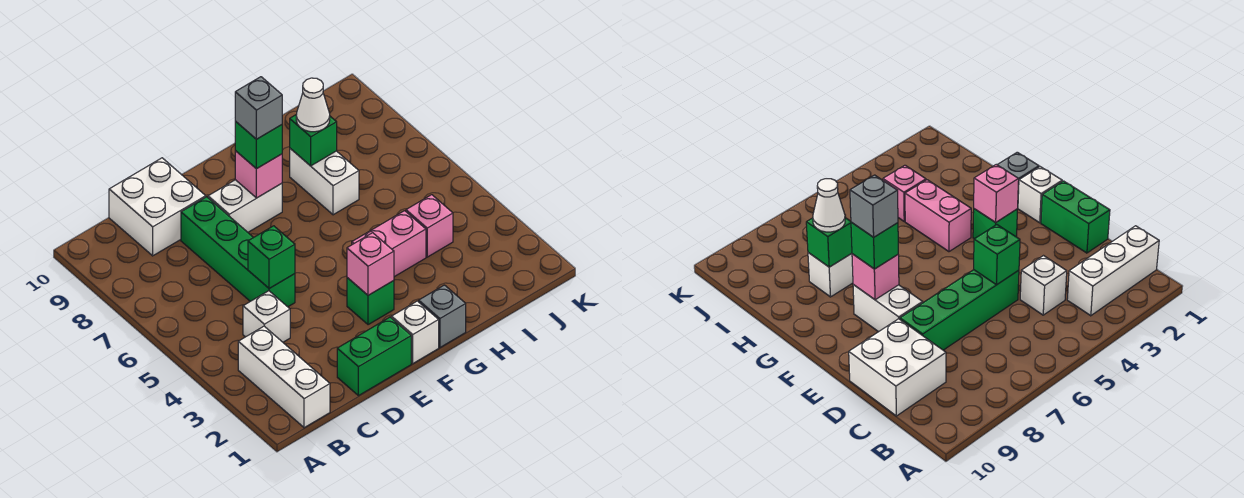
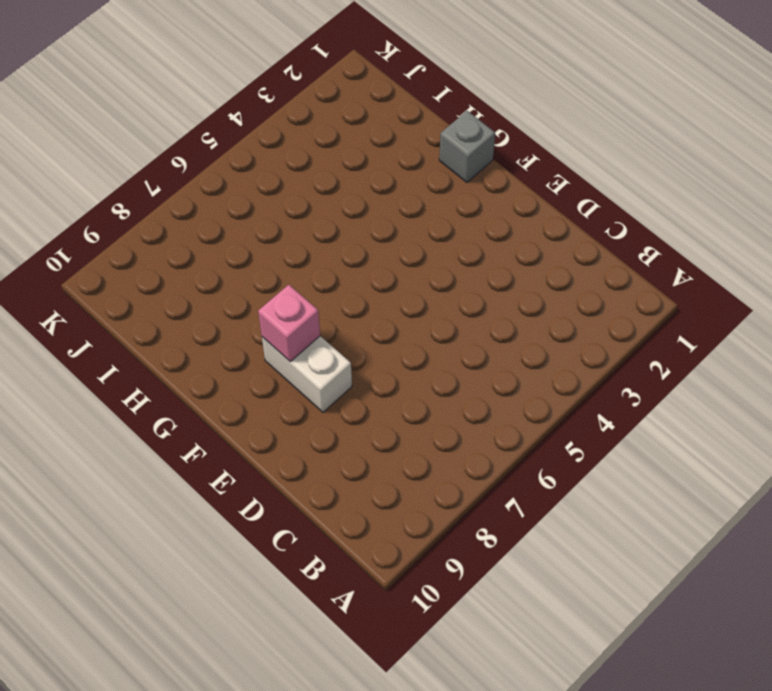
none -> white brick B1:B3 level 1
none -> white brick C4 level 1
none -> white brick C9:D10 level 1

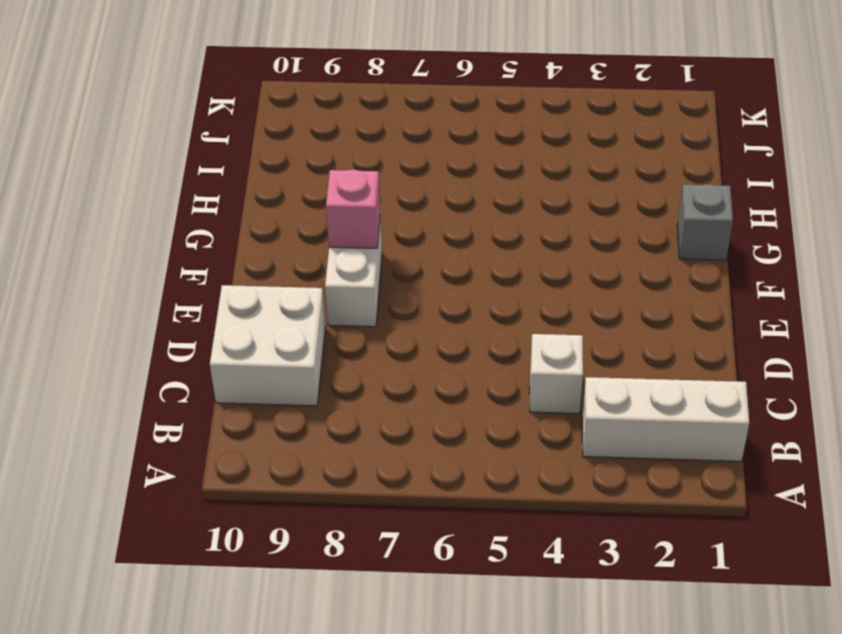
none -> green brick D1:E1 level 1
none -> green brick D5:D8 level 1
none -> white brick F1 level 1

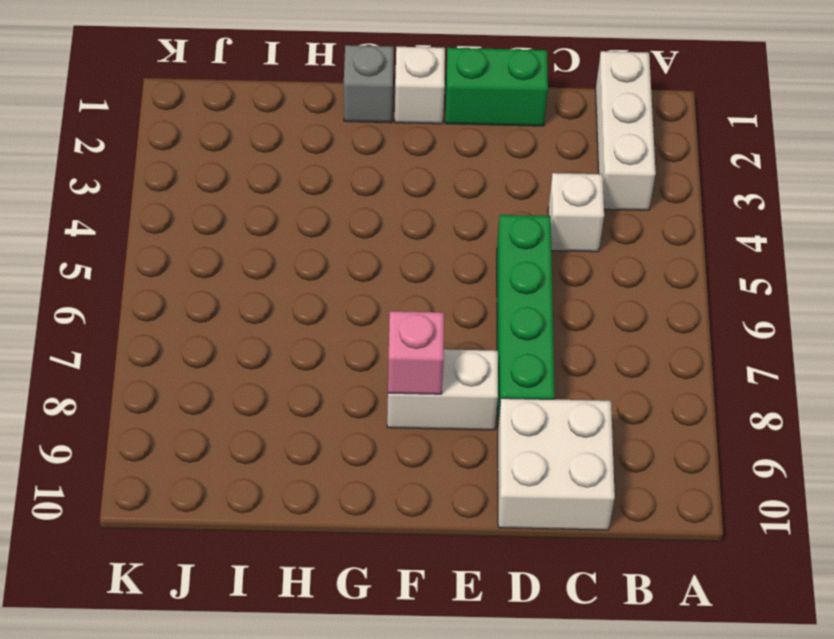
none -> green brick F3 level 1
none -> pink brick G4:H4 level 1
none -> white brick H7:H8 level 1

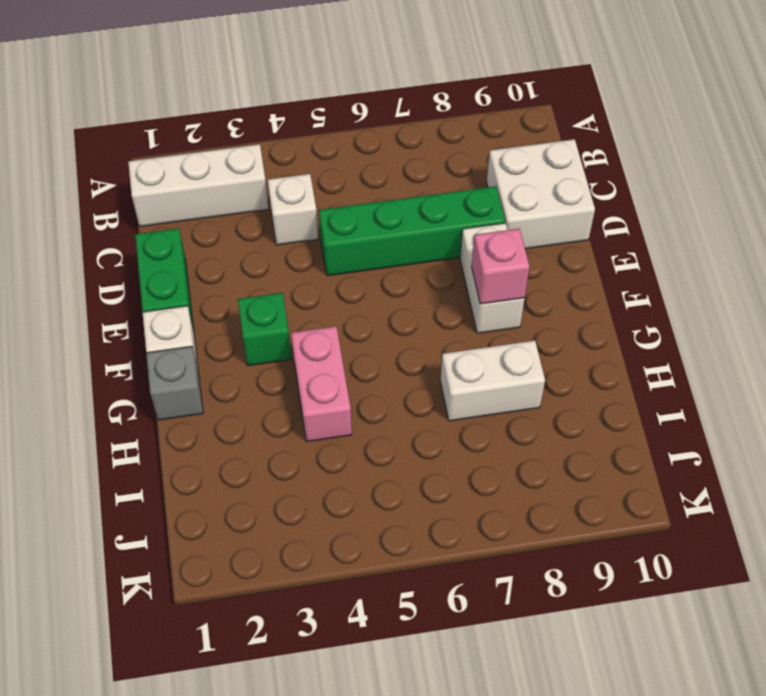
none -> pink brick I4 level 1
none -> green brick D5 level 2
none -> pink brick F3 level 2

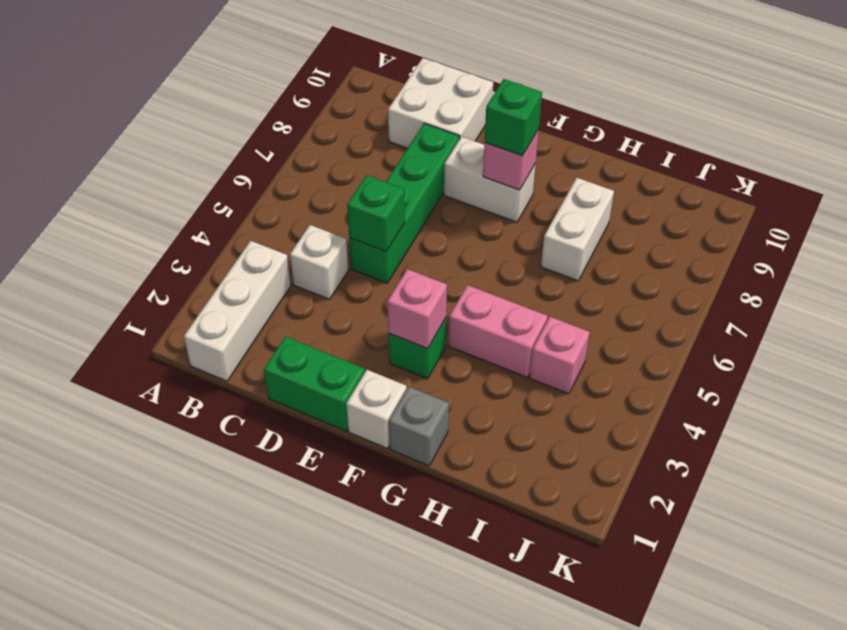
none -> green brick H8 level 2
none -> white cone H8 level 3
none -> grey brick F8 level 4

